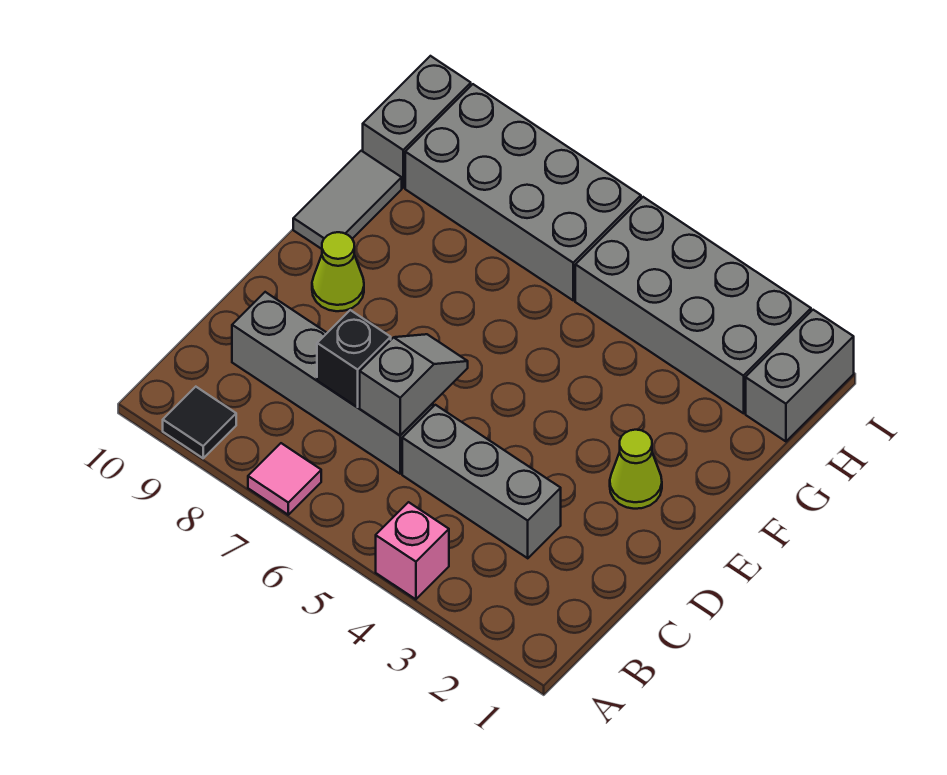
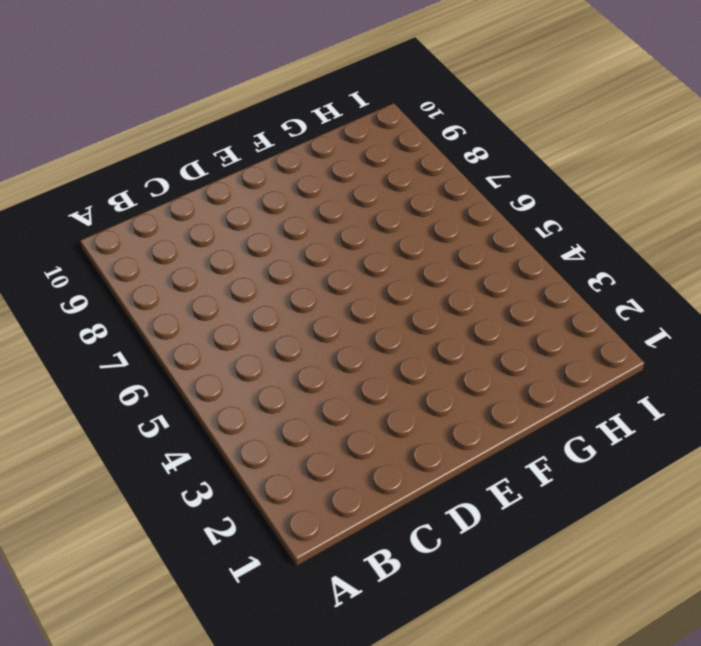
none -> pink brick A4 level 1
none -> pink tile A7 level 1
none -> black tile A9 level 1

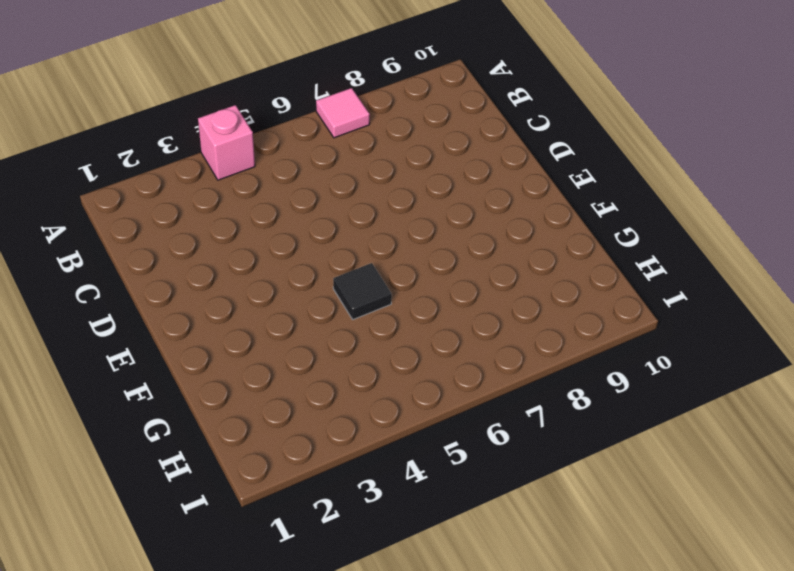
black tile F5 level 1 -> black tile A9 level 1
none -> grey brick C3:C5 level 1
none -> grey brick C6:C9 level 1
none -> lime cone E2 level 1

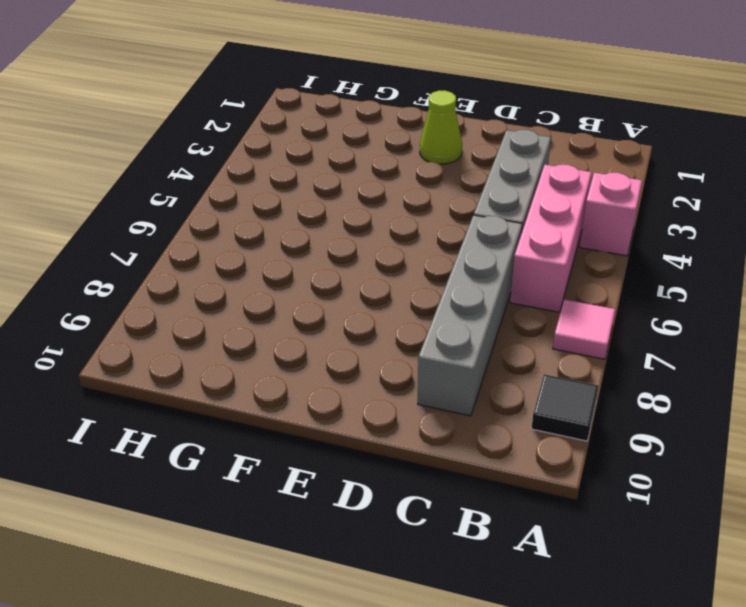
pink brick B4:B6 level 1 -> none
none -> lime cone E9 level 1
none -> grey tile F10:G10 level 1
none -> grey brick H1:I1 level 1

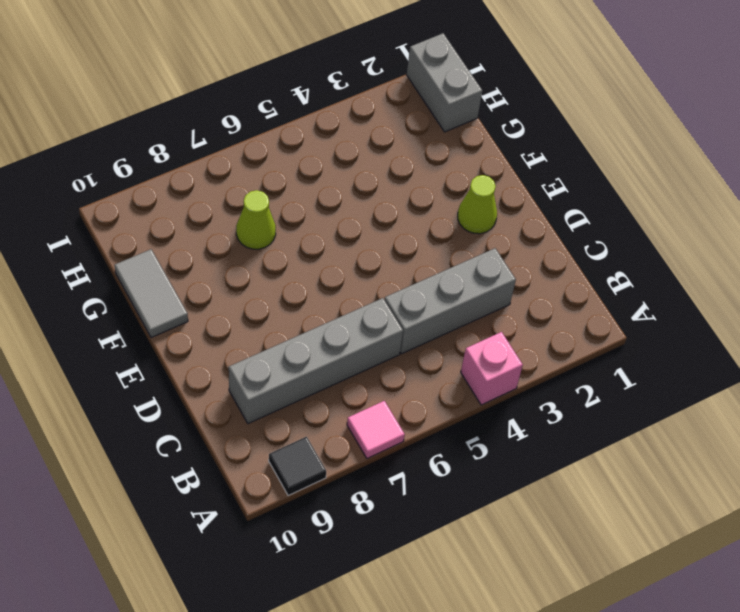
lime cone G7 level 1 -> lime cone E9 level 1
none -> grey brick H2:I5 level 1
none -> grey brick H6:I9 level 1
none -> grey brick H10:I10 level 1

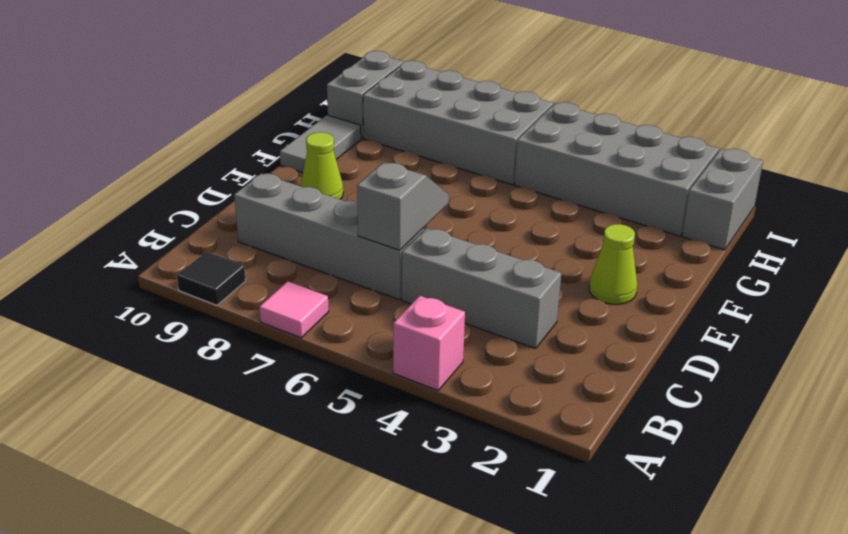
none -> black brick C7 level 2

